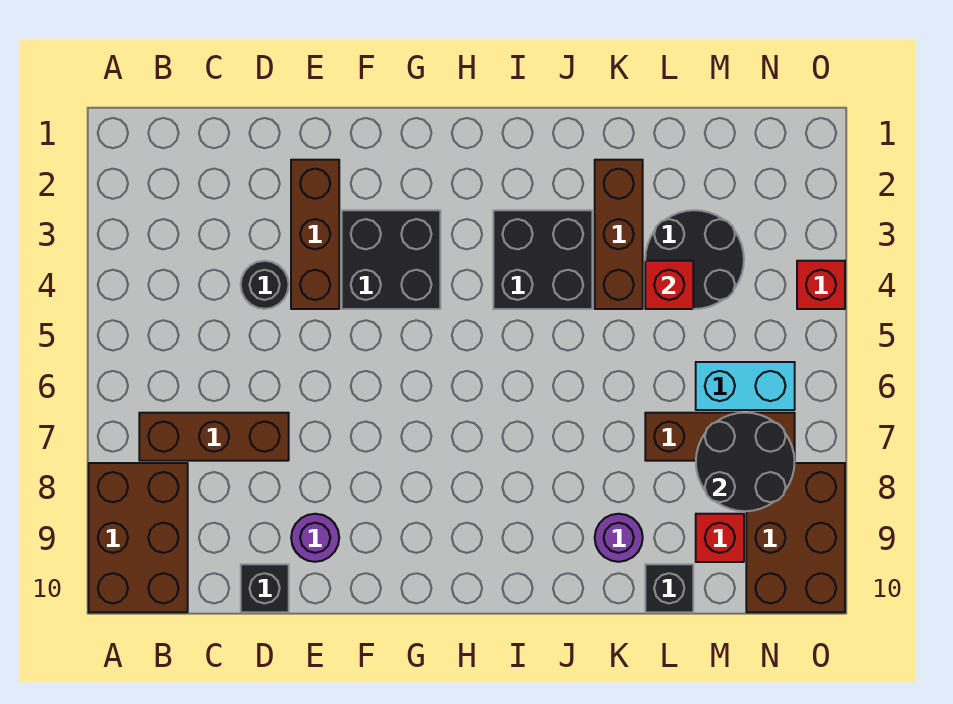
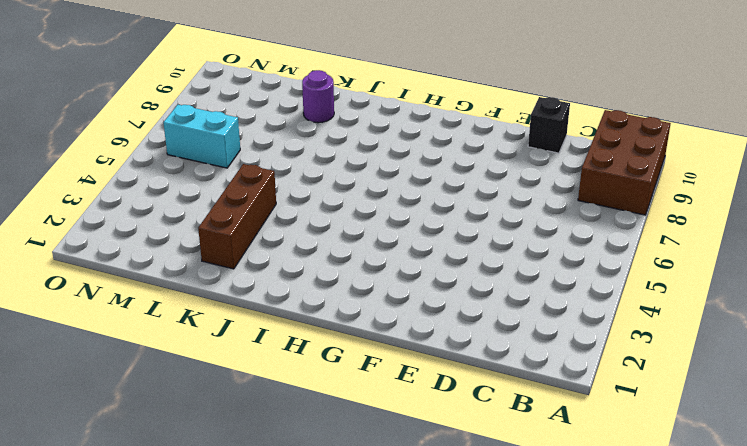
none -> brown brick B7:D7 level 1
none -> black round brick D4 level 1
none -> brown brick E2:E4 level 1

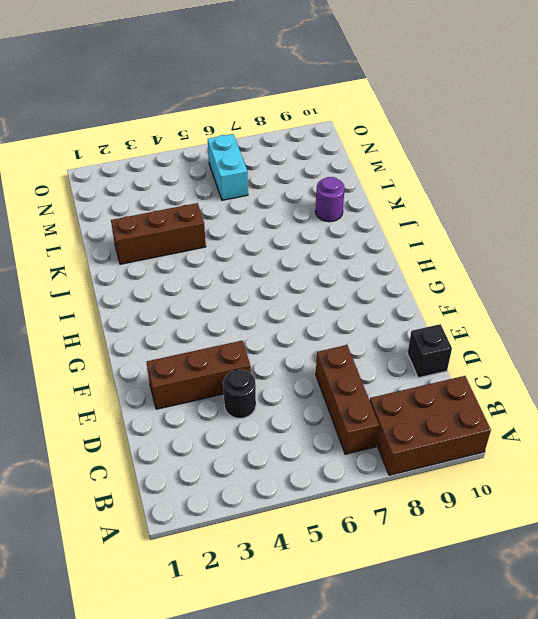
none -> purple round brick E9 level 1
none -> black brick F3:G4 level 1
none -> black brick I3:J4 level 1

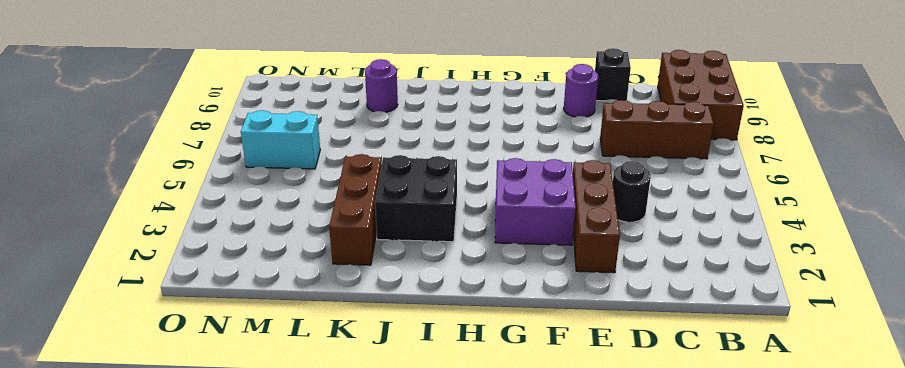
purple brick F3:G4 level 1 -> black brick F3:G4 level 1
none -> black round brick L3:M4 level 1
none -> brown brick L7:N7 level 1
none -> black brick L10 level 1

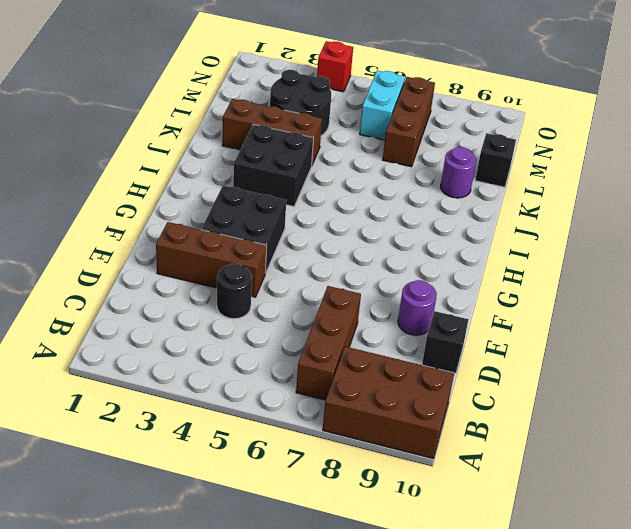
none -> red brick M9 level 1
none -> brown brick N8:O10 level 1
none -> red brick L4 level 2

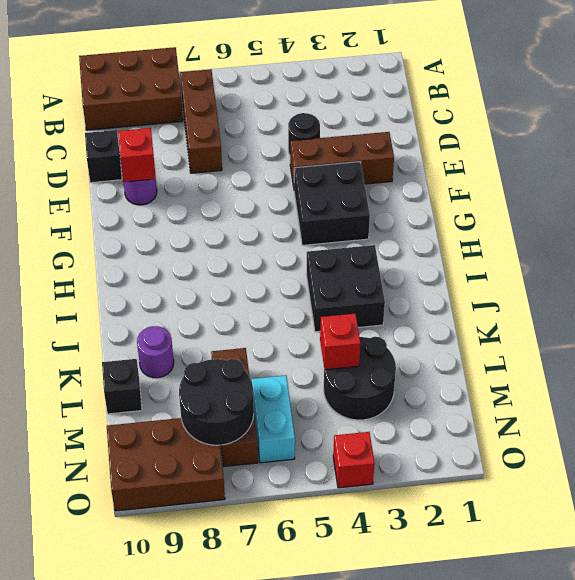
red brick E9 level 2 -> red brick M9 level 1
none -> brown brick K2:K4 level 1

